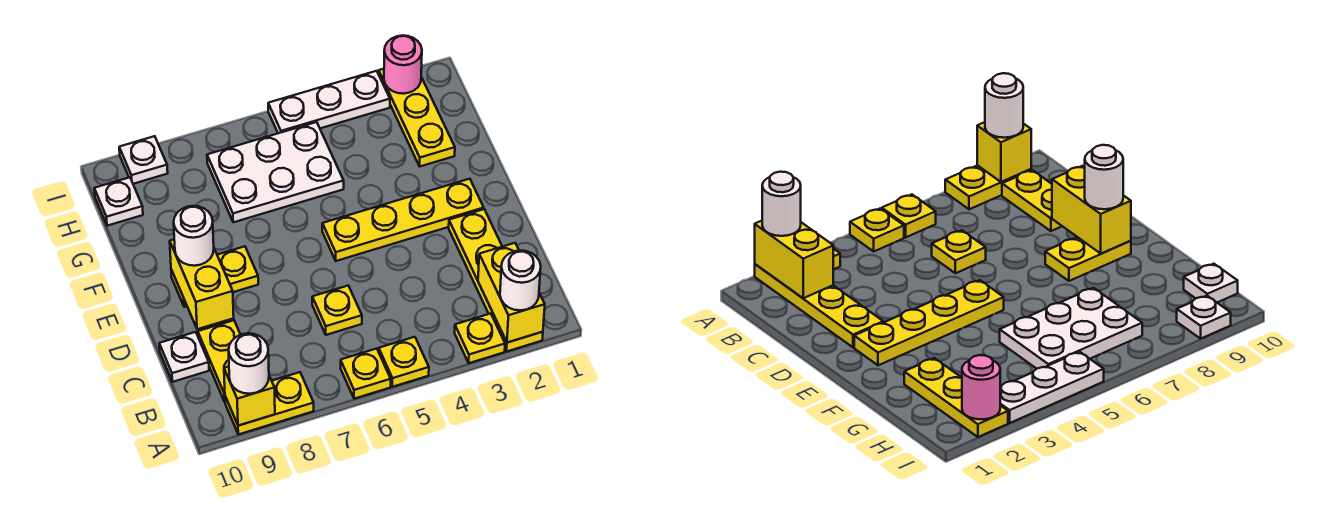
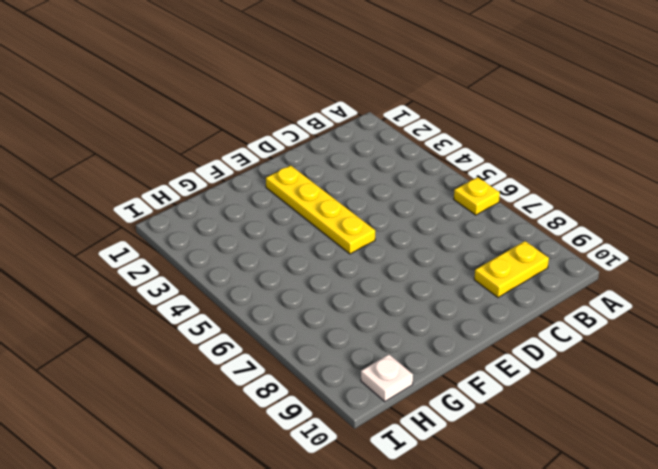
none -> yellow plate A2:D2 level 1
none -> yellow plate A3 level 1
none -> yellow plate A5 level 1

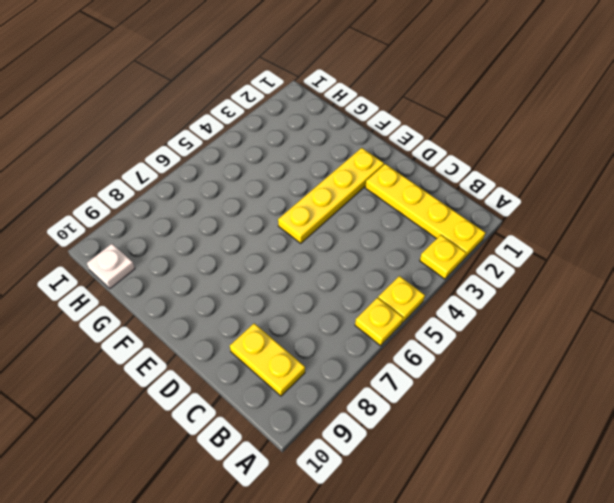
none -> yellow plate A8:A9 level 1
none -> yellow plate C6 level 1
none -> white plate C10 level 1

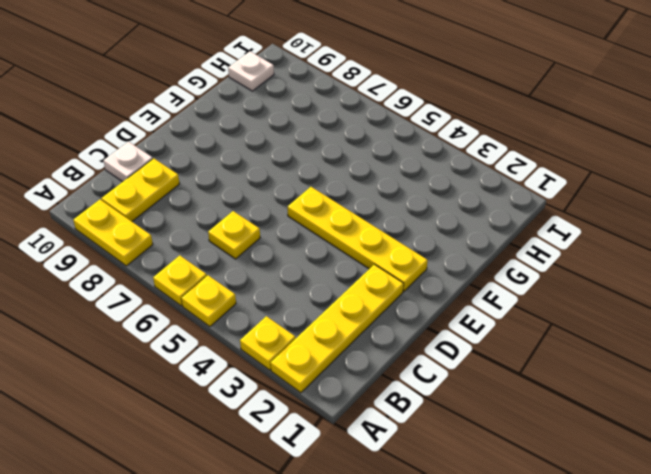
none -> yellow plate E8:E9 level 1
none -> yellow plate G2:I2 level 1
none -> white plate G5:H7 level 1

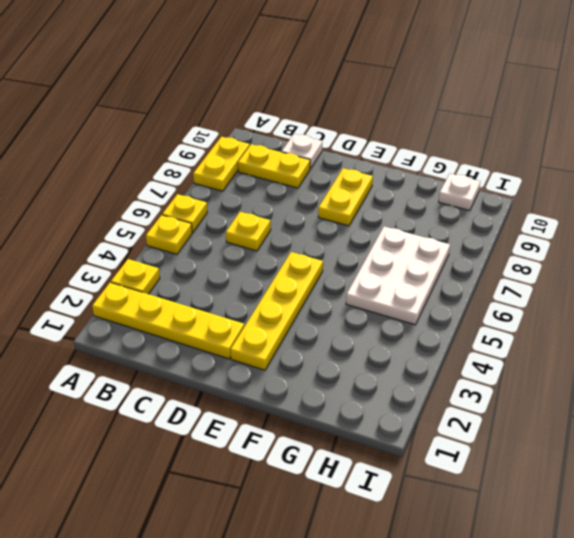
none -> yellow plate G2:I2 level 1
none -> white plate I3:I5 level 1
none -> white plate I9 level 1

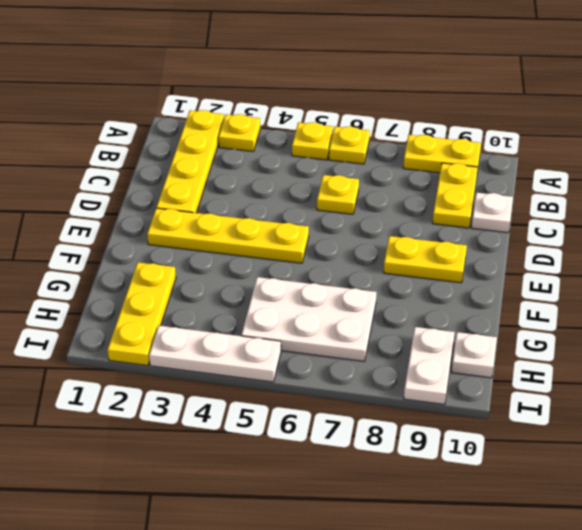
white plate H9:I9 level 1 -> white plate I9 level 1
none -> yellow brick A2:B2 level 2
none -> yellow brick A9 level 2
none -> yellow brick D9:E9 level 2

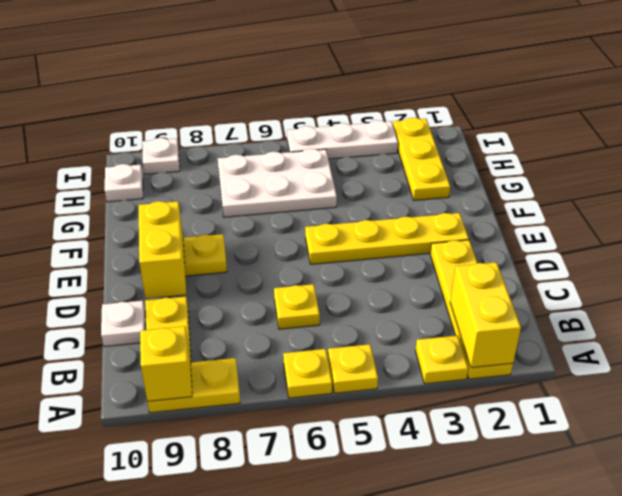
none -> pink round brick I2 level 2
none -> white round brick A2 level 3
none -> white round brick A9 level 3

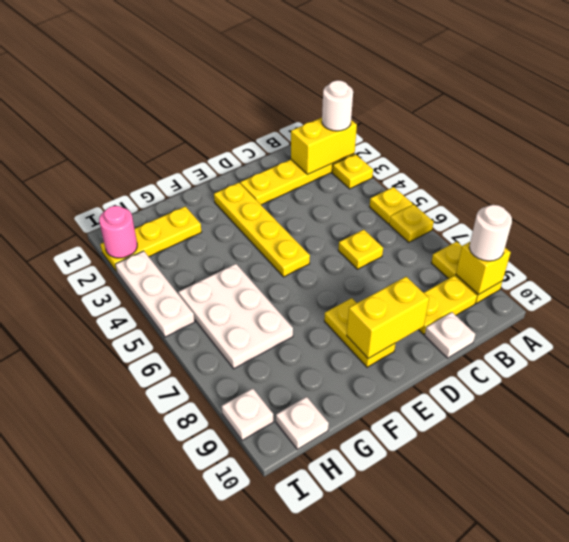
none -> white round brick E9 level 3

